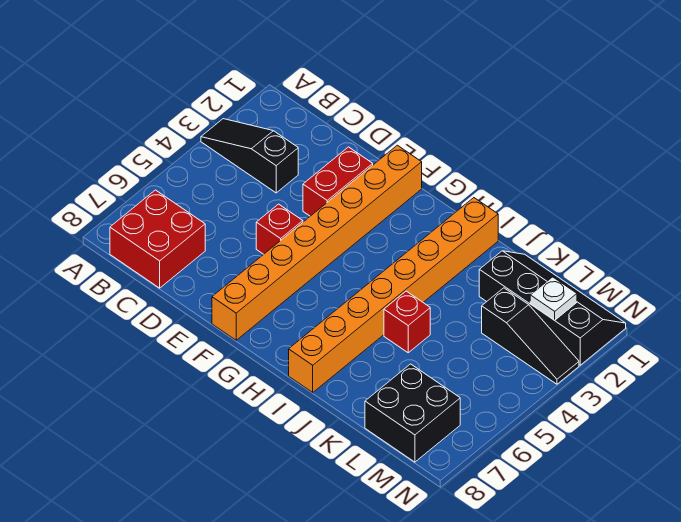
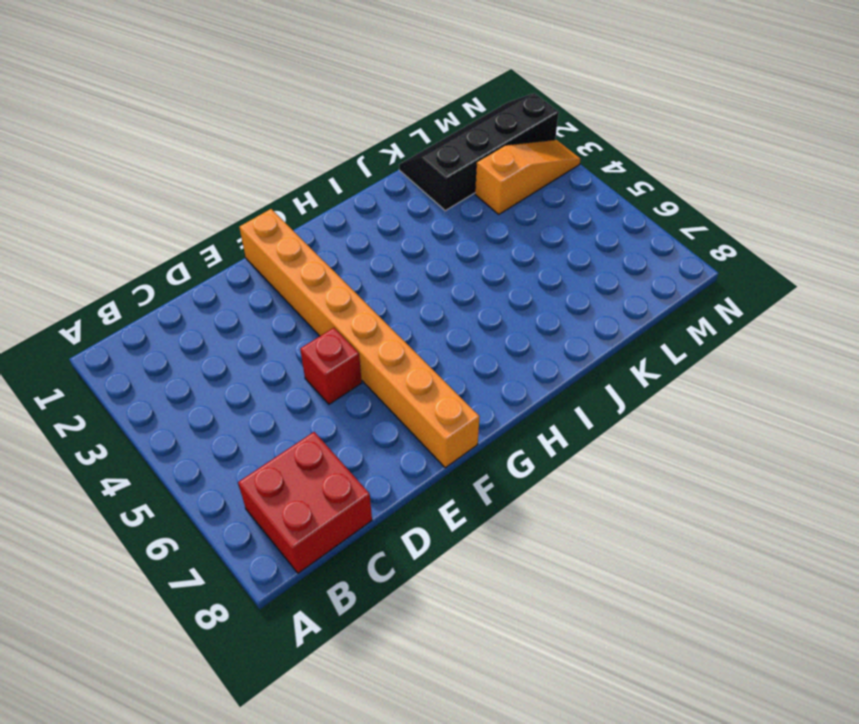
orange slope L3:N3 level 1 top L -> black slope L3:N3 level 1 top L
none -> black slope A3:C3 level 1 top C
none -> red brick E2:E3 level 1

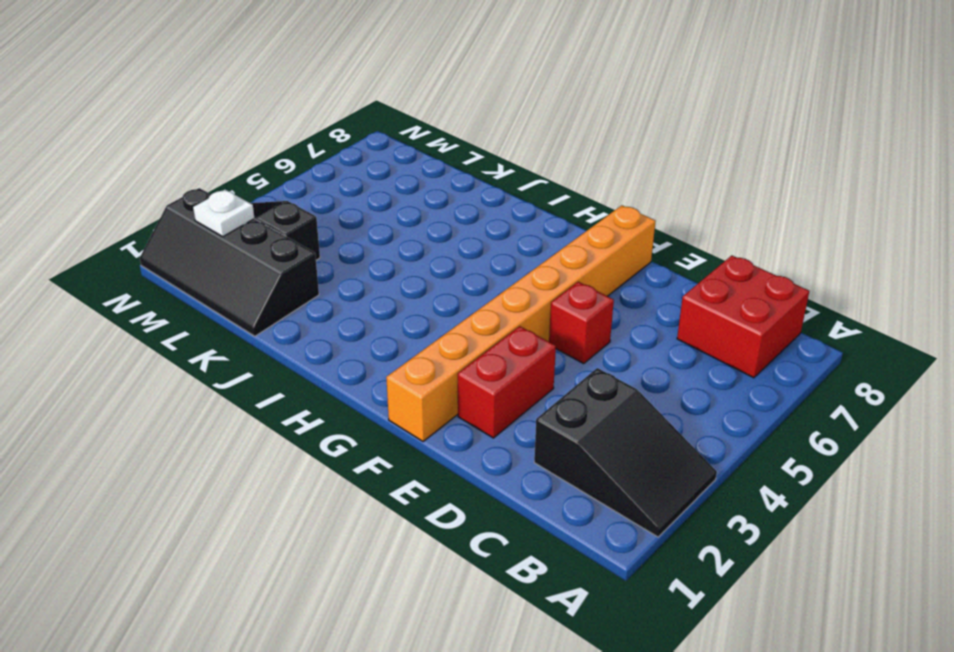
black slope A2:C3 level 1 top C -> black slope A3:C3 level 1 top C
none -> orange brick I1:I8 level 1
none -> red brick J5 level 1

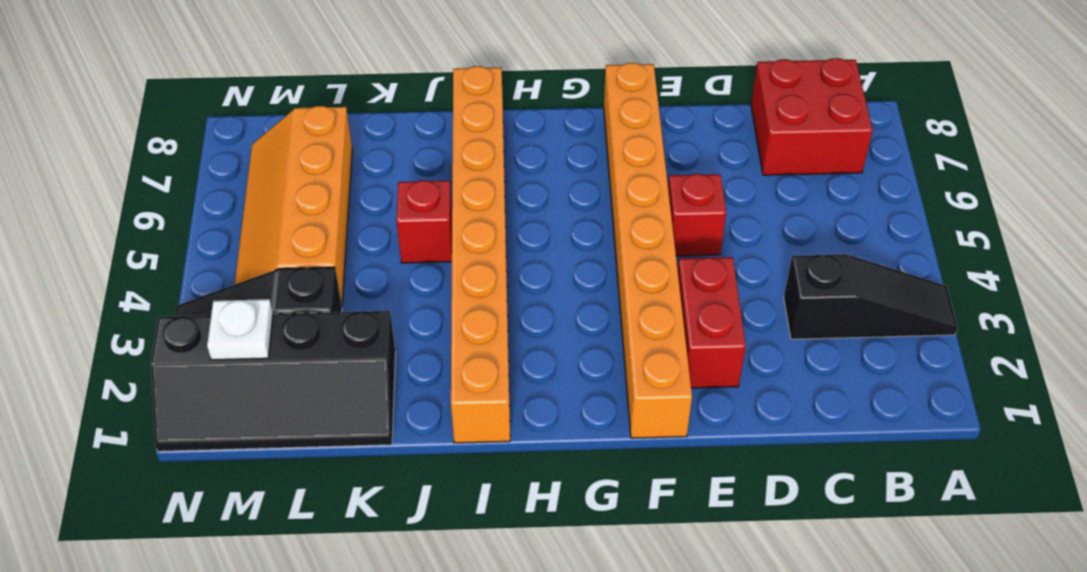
orange slope L4:M7 level 1 top L -> black brick L7:M8 level 1

